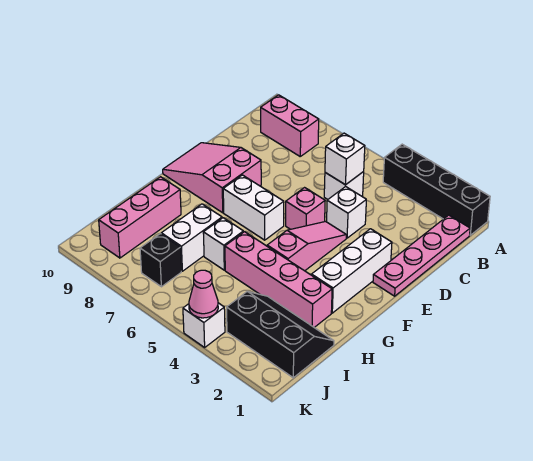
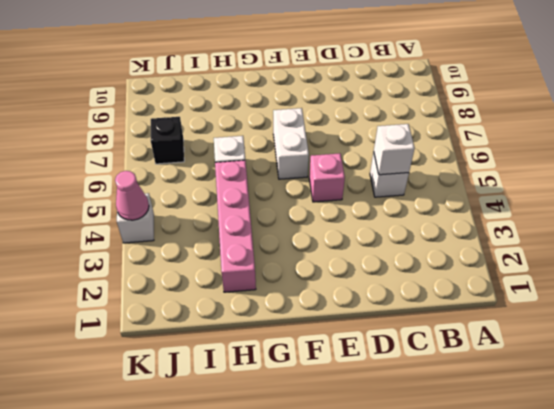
none -> black brick A1:A4 level 1
none -> pink plate B1:E1 level 1
none -> pink brick B8:B9 level 1

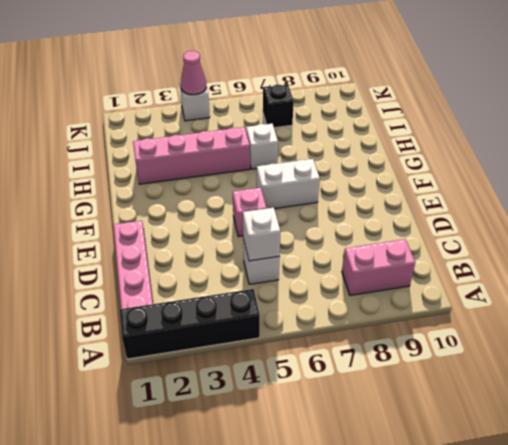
none -> white brick D4 level 1
none -> white brick E2:G2 level 1
none -> pink slope E4:G4 level 1 top G

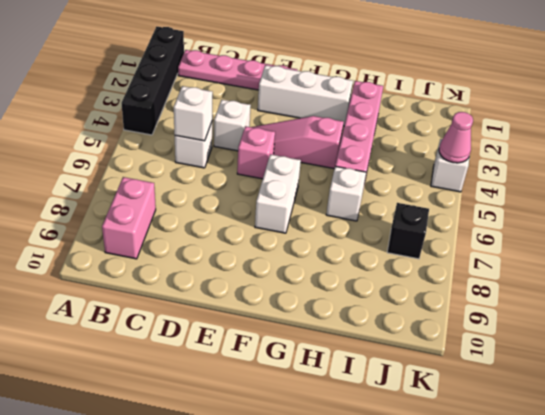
none -> pink slope E8:F10 level 1 top 8
none -> white brick H7:I7 level 1
none -> pink brick H9:J9 level 1

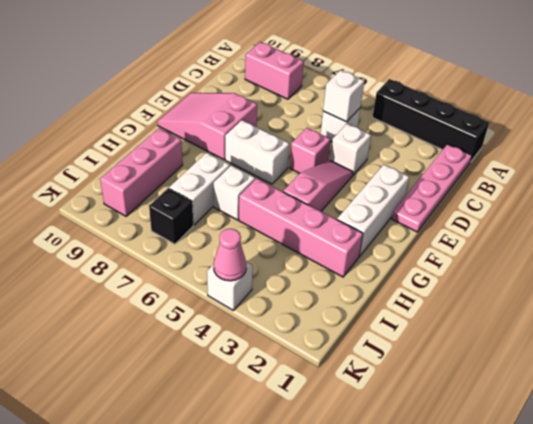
none -> black slope I1:J3 level 1 top J

